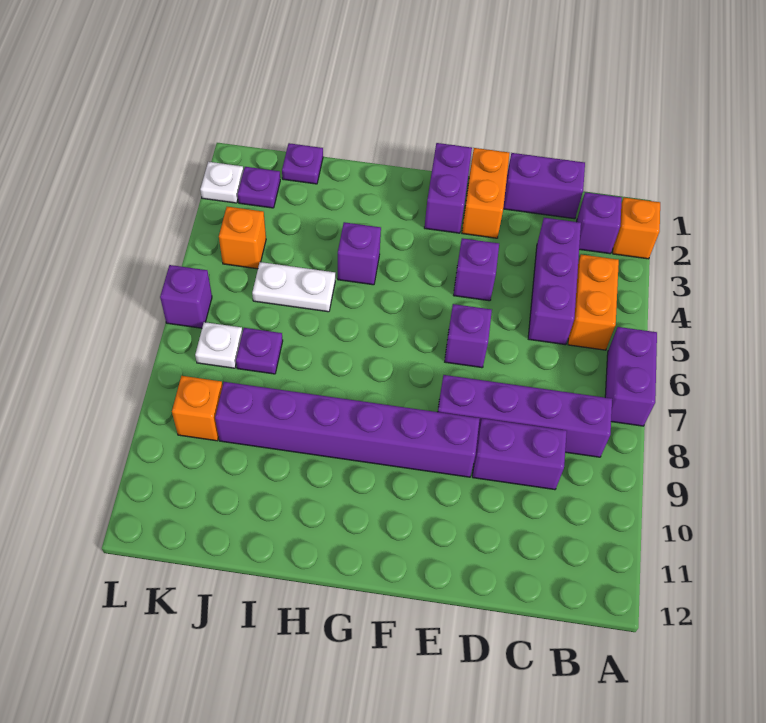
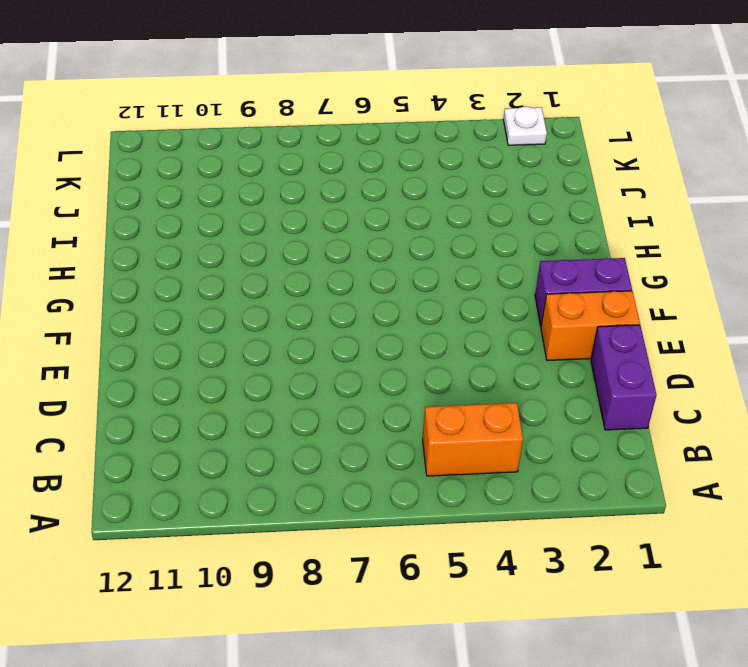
none -> orange brick A2 level 1
none -> purple brick A6:A7 level 1
none -> purple brick B2 level 1

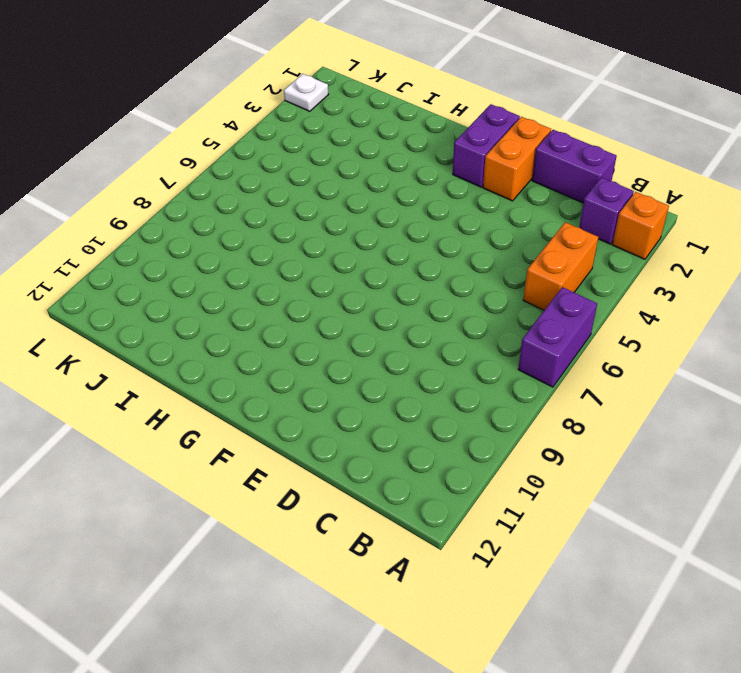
none -> purple brick B8:E8 level 1
none -> purple brick C3:C5 level 1
none -> purple brick C9:D9 level 1

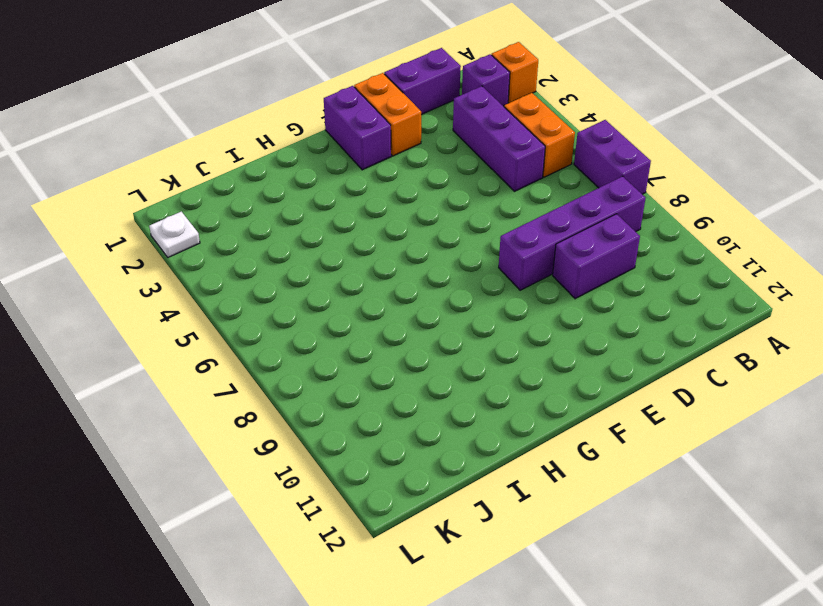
none -> purple brick E4 level 1
none -> purple brick E6 level 1
none -> purple brick E9:J9 level 1

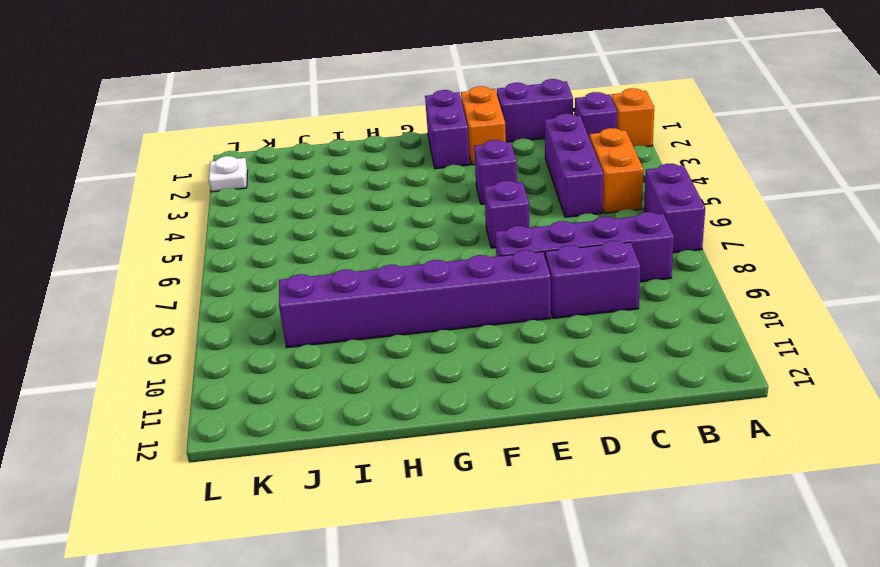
none -> purple brick H4 level 1
none -> white plate I5:J5 level 1
none -> purple plate J1 level 1

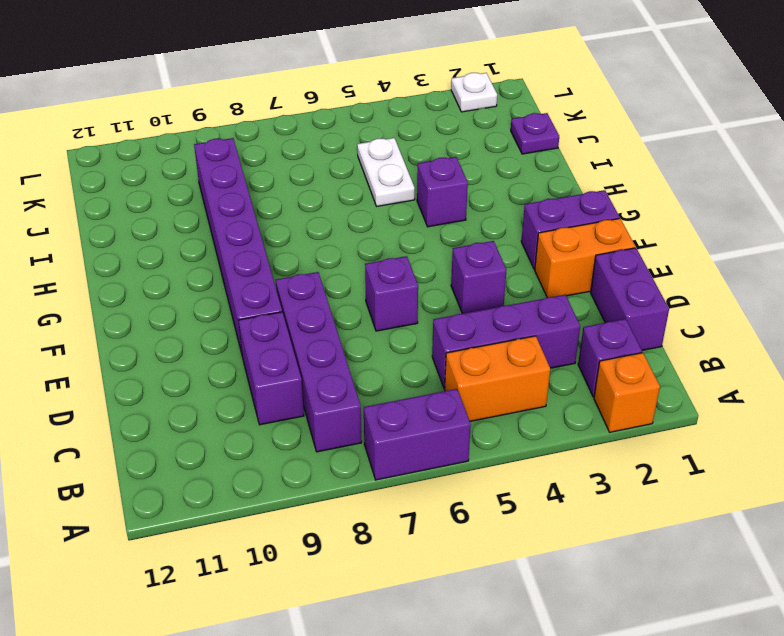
none -> purple plate J7 level 1
none -> purple plate K2 level 1
none -> orange brick K4 level 1

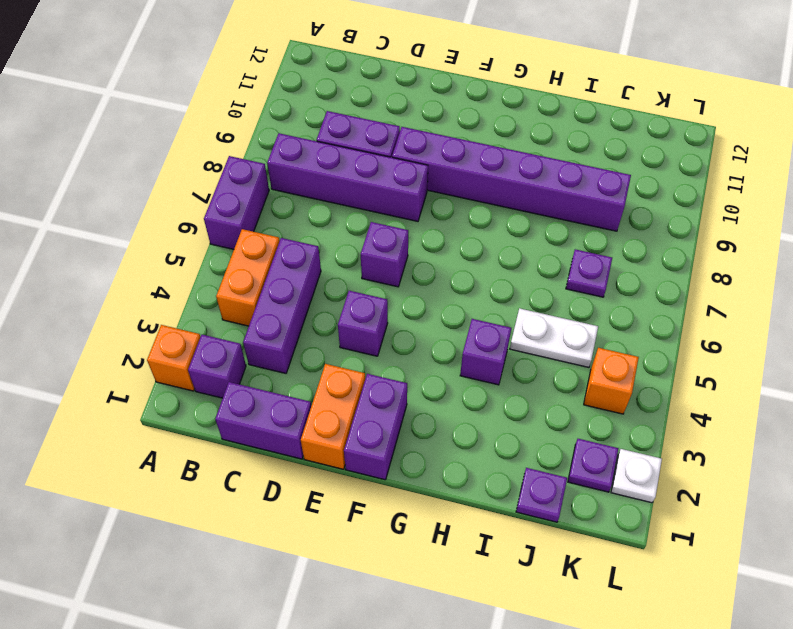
none -> white plate K7 level 1
none -> orange brick K9 level 1
none -> purple brick L6 level 1

